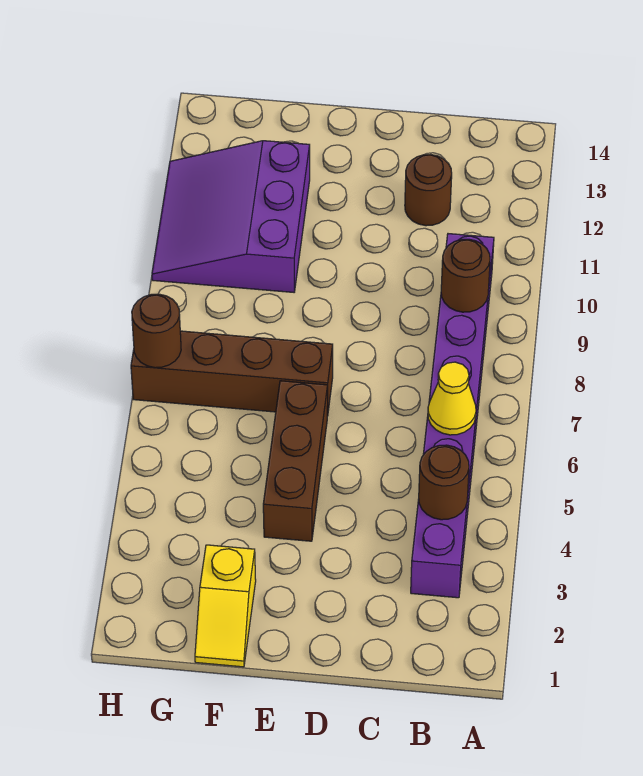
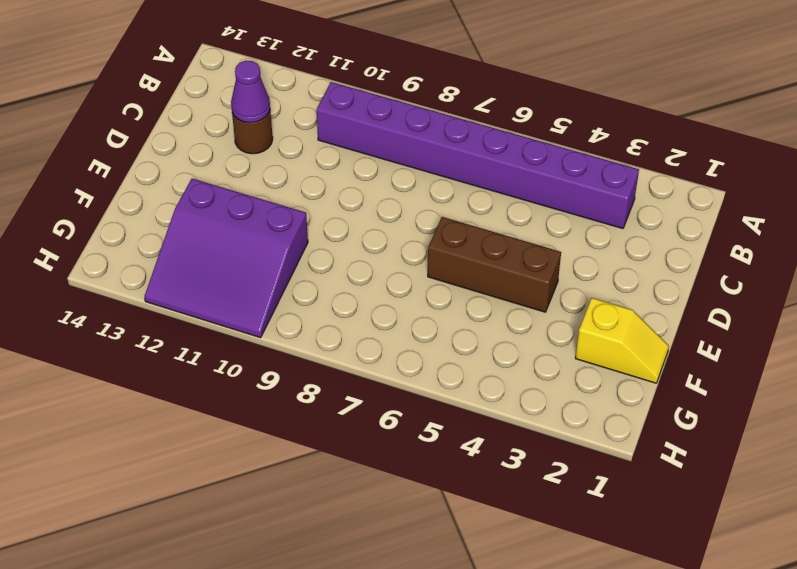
purple cone C12 level 2 -> none
none -> brown brick E7:H7 level 1
none -> brown round brick B4 level 2

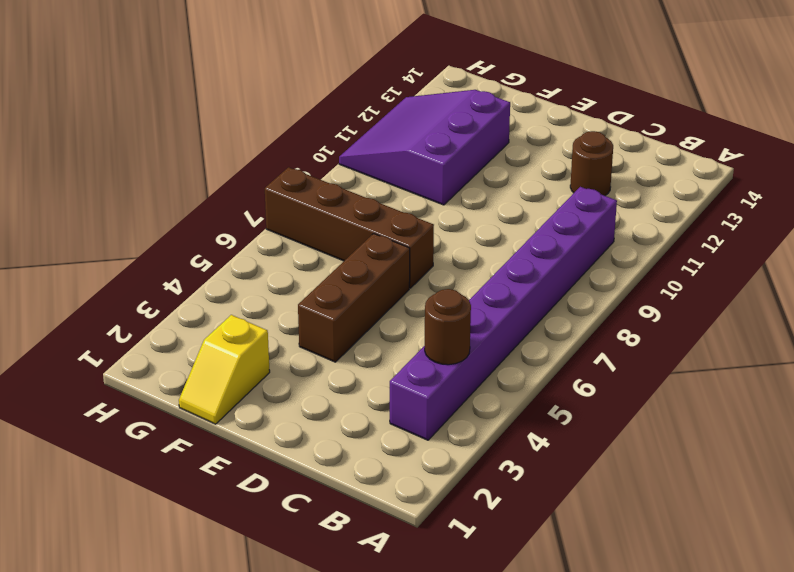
none -> yellow cone B6 level 2
none -> brown round brick B9 level 2

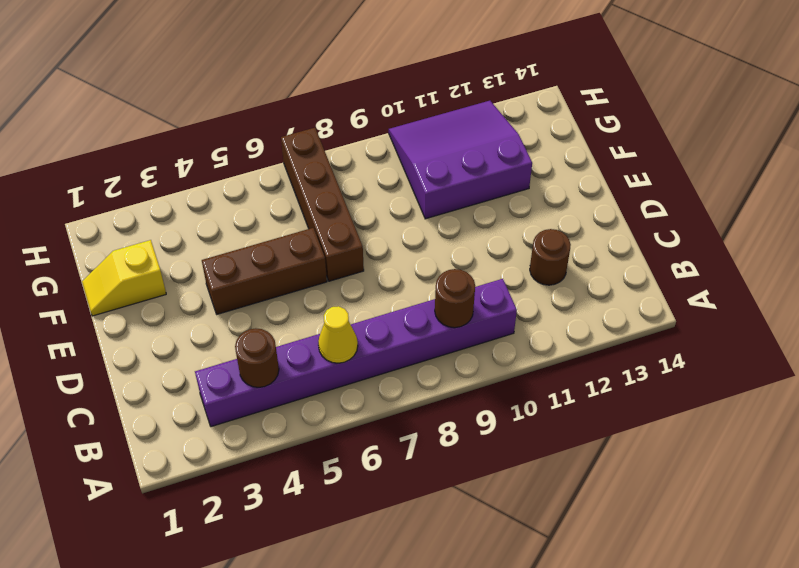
none -> brown round brick H7 level 2

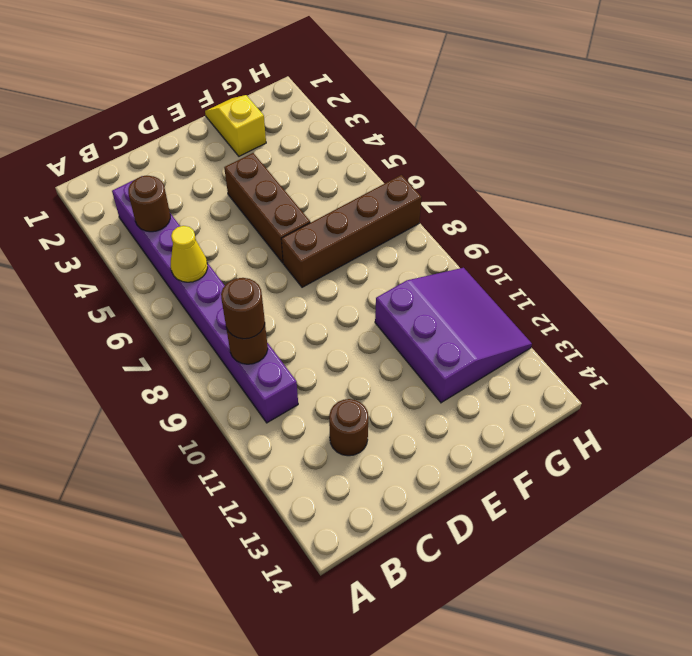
brown round brick B9 level 3 -> brown round brick H7 level 2

